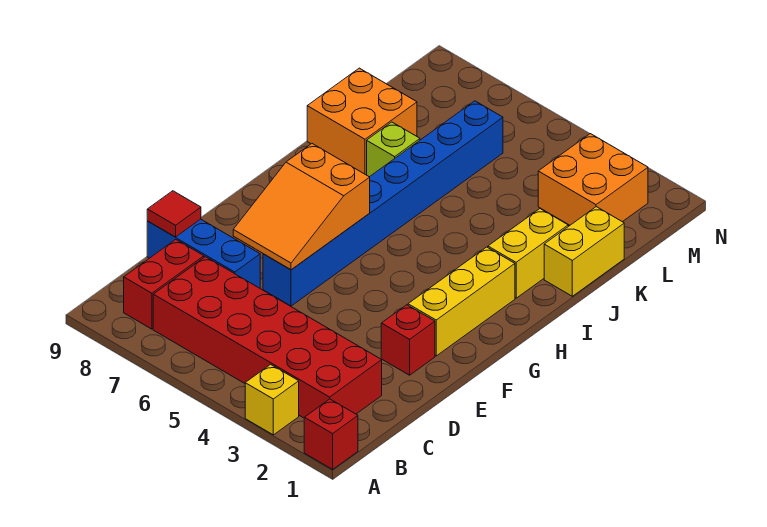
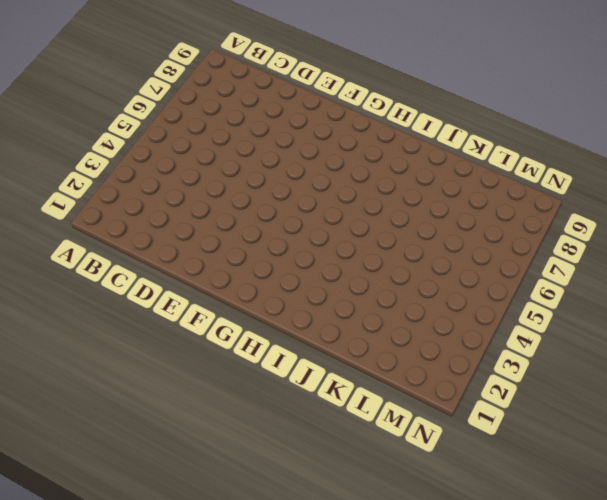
none -> red brick A1 level 1
none -> yellow brick A3 level 1
none -> red brick B2:C7 level 1

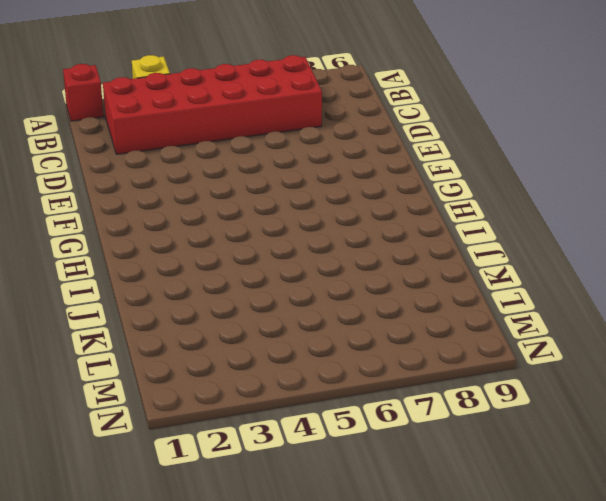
none -> red brick B8:C8 level 1
none -> blue brick D7:D9 level 1
none -> red brick E2 level 1

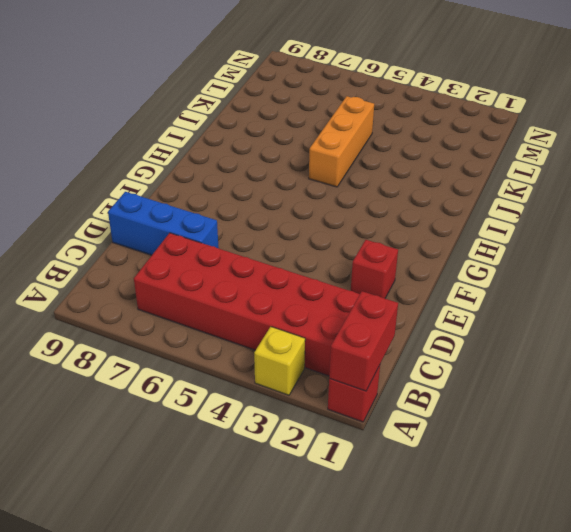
red brick A1:B1 level 2 -> red brick B8:C8 level 1
orange brick I5:K5 level 1 -> none
none -> blue brick E6:L6 level 1
none -> yellow brick F2:H2 level 1
none -> yellow brick I2:J2 level 1

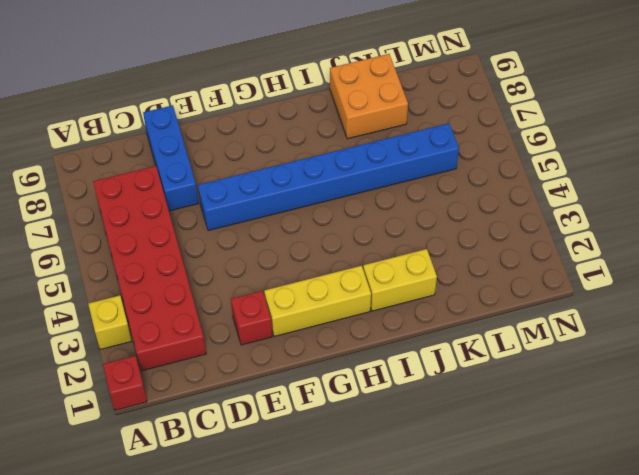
none -> red brick B8:C8 level 1
none -> yellow brick J1:K1 level 1
none -> lime brick J7 level 1

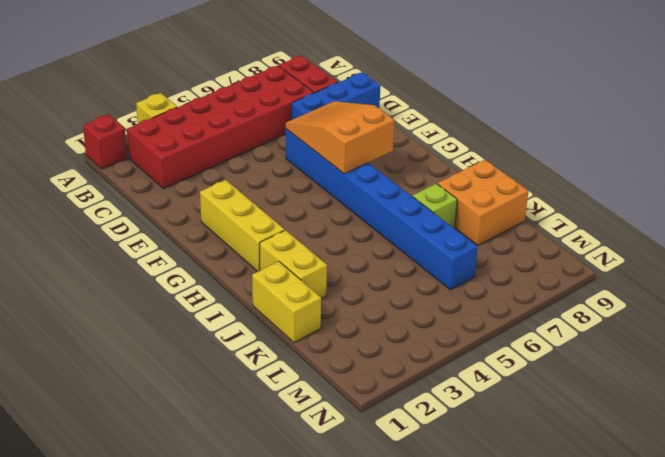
none -> red brick E2 level 1
none -> orange brick L2:M3 level 1
none -> red tile D9 level 2

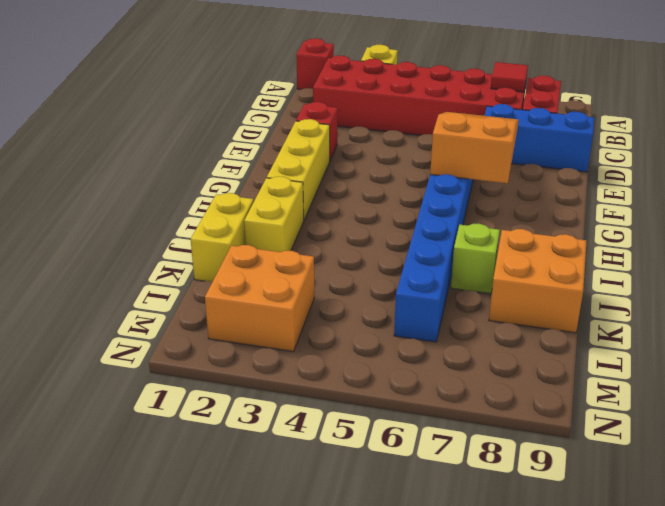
red tile B7 level 2 -> red tile D9 level 2

